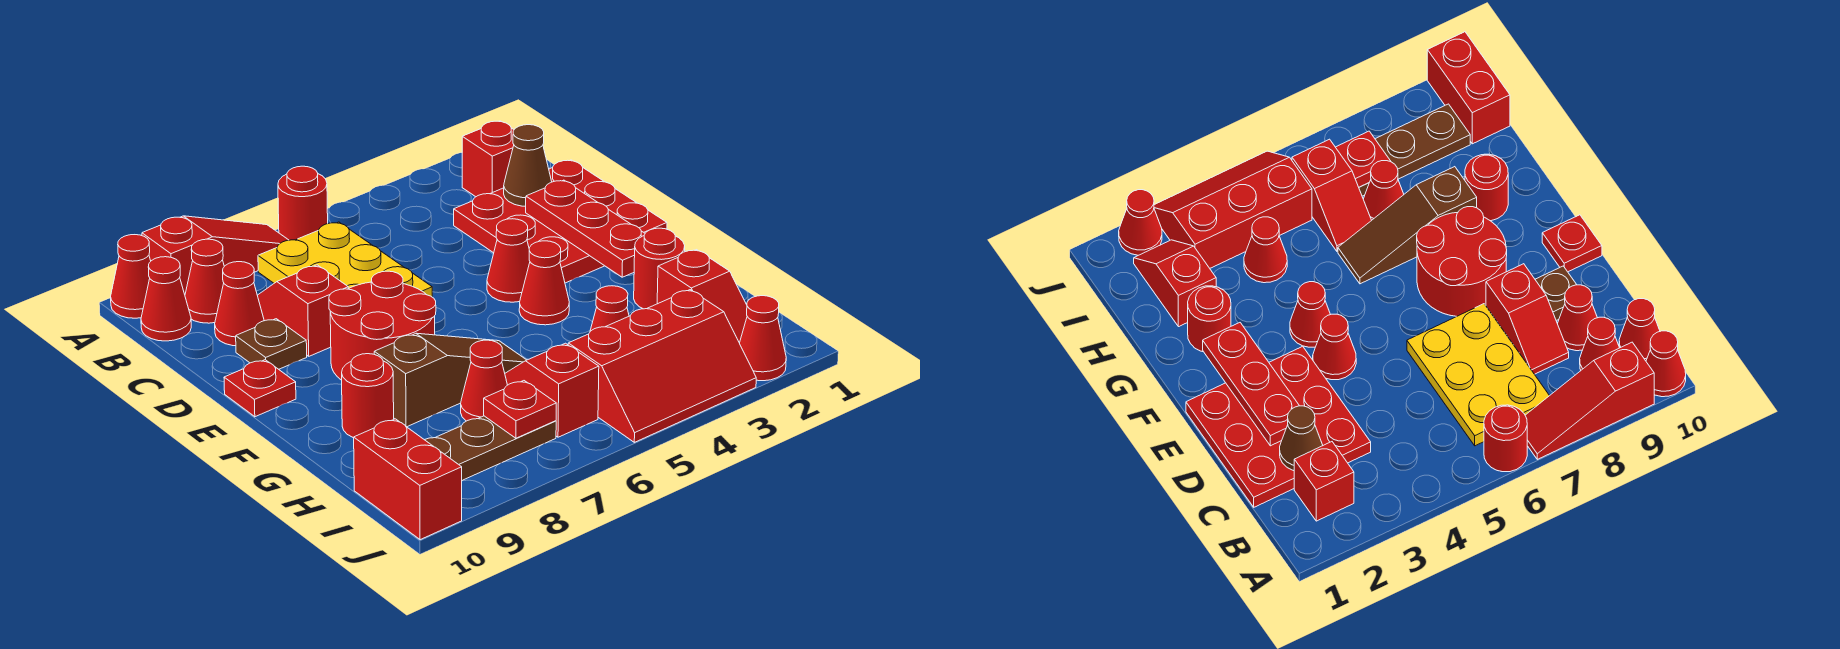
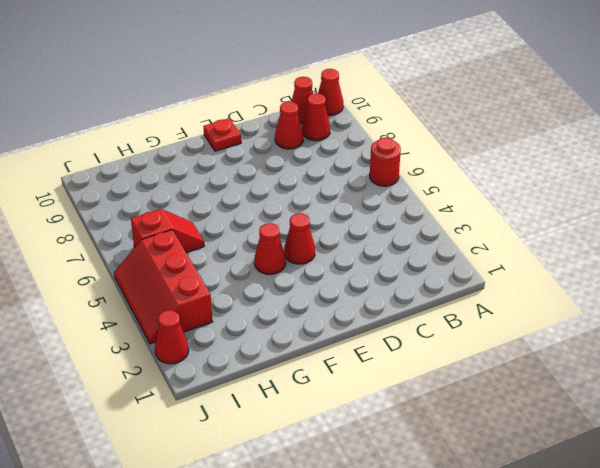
none -> red slope A7:A9 level 1 top 9
none -> red brick B2 level 1
none -> yellow plate B6:D7 level 1

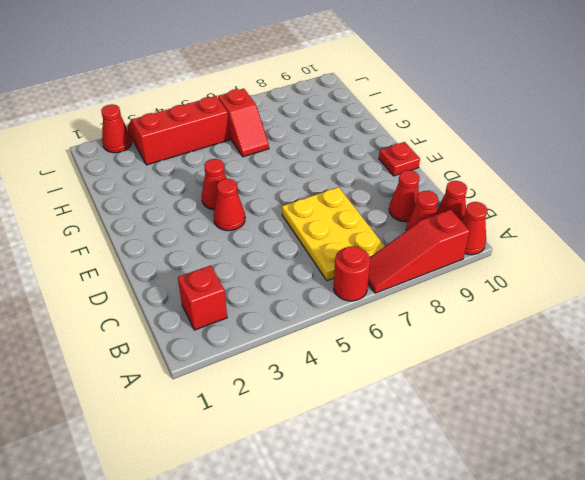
none -> red plate C1:E3 level 1
none -> red slope C8:D8 level 1 top D
none -> brown plate D9 level 1

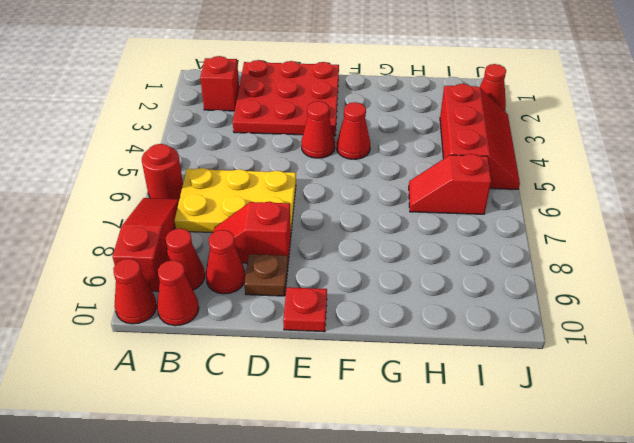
none -> red round brick E7:F8 level 1
none -> red round brick G2 level 1
none -> brown slope G6:G8 level 1 top 8

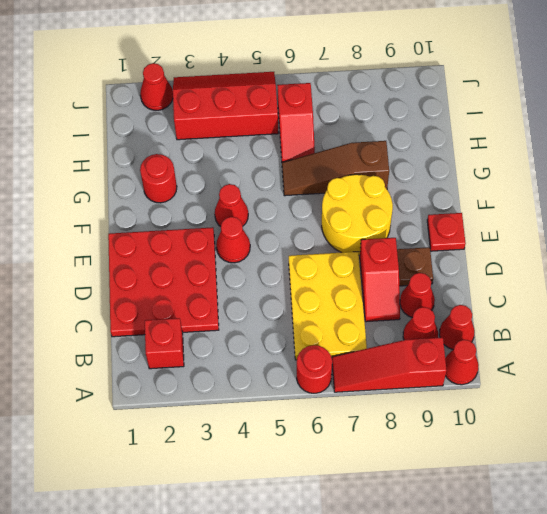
yellow round brick E7:F8 level 1 -> red round brick E7:F8 level 1
none -> red round brick G9 level 1
none -> red slope H2:I2 level 1 top H
none -> red cone H4 level 1

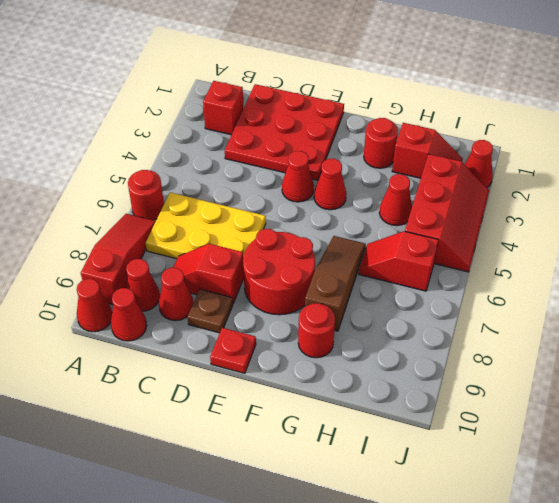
none -> red cone H7 level 1
none -> brown plate I7:I9 level 1
none -> red brick I10:J10 level 1

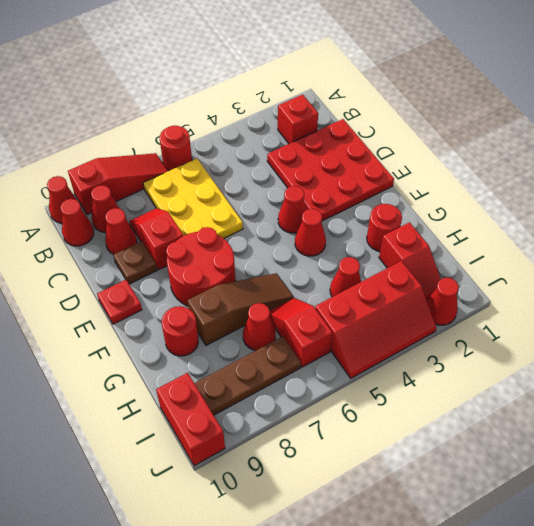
none -> brown cone C2 level 2
none -> red plate D2:F2 level 2
none -> red plate I7 level 2

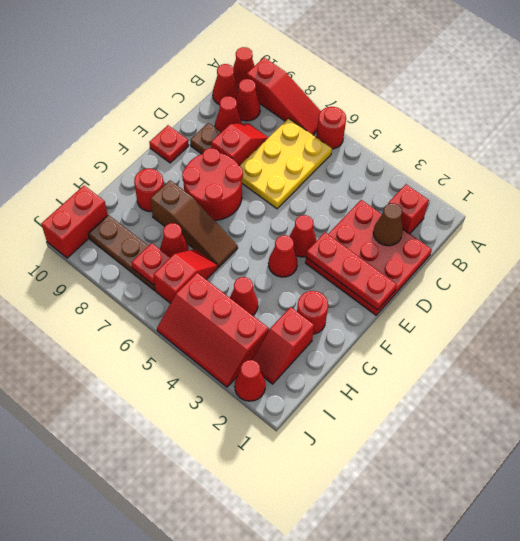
red plate E1:E3 level 2 -> red plate D2:F2 level 2

